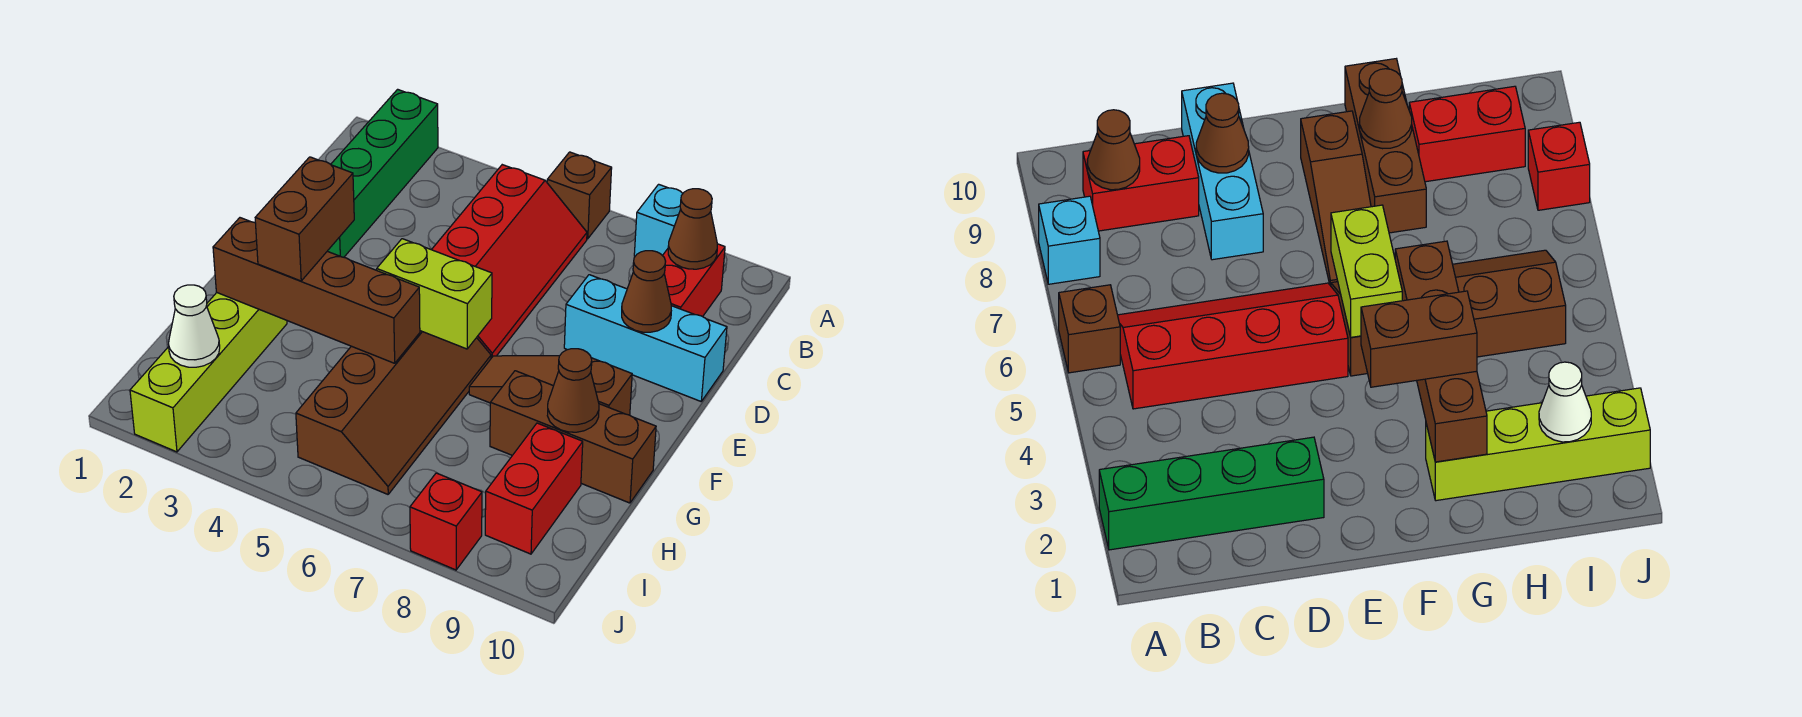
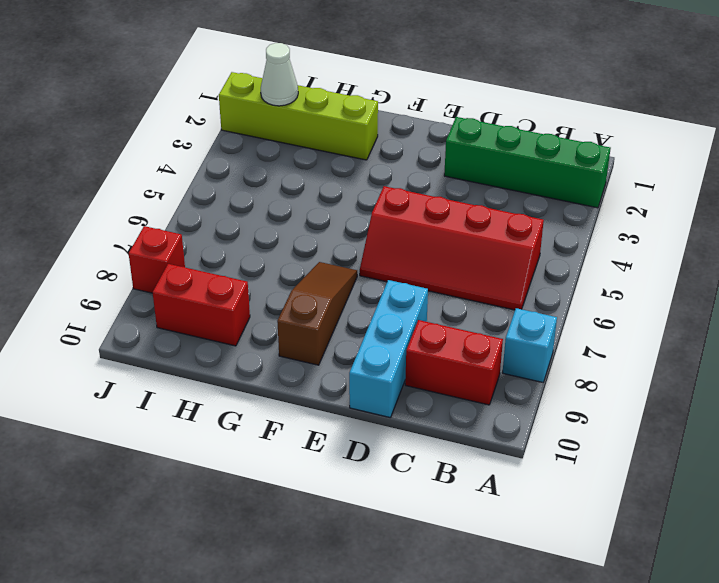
none -> brown brick A6 level 1
none -> brown slope F5:I6 level 1 top 5
none -> brown brick G8:G10 level 1

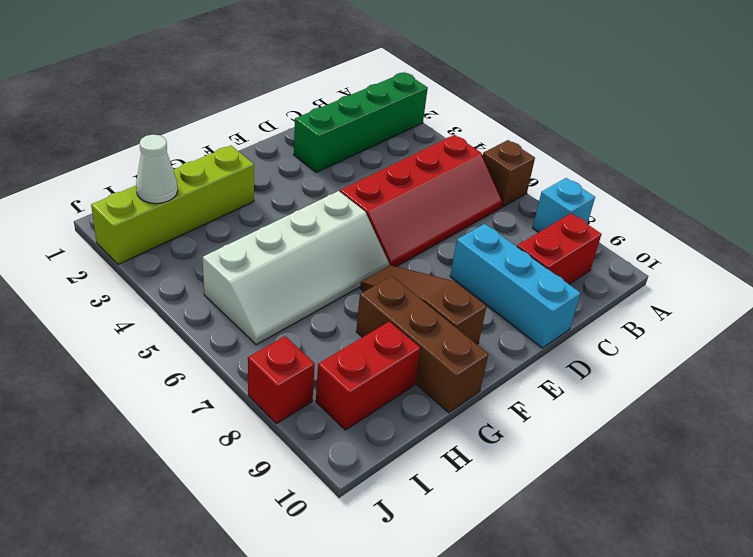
white slope F5:I6 level 1 top 5 -> brown slope F5:I6 level 1 top 5
none -> brown cone B9 level 2
none -> brown cone D9 level 2
none -> lime brick F5:F6 level 2

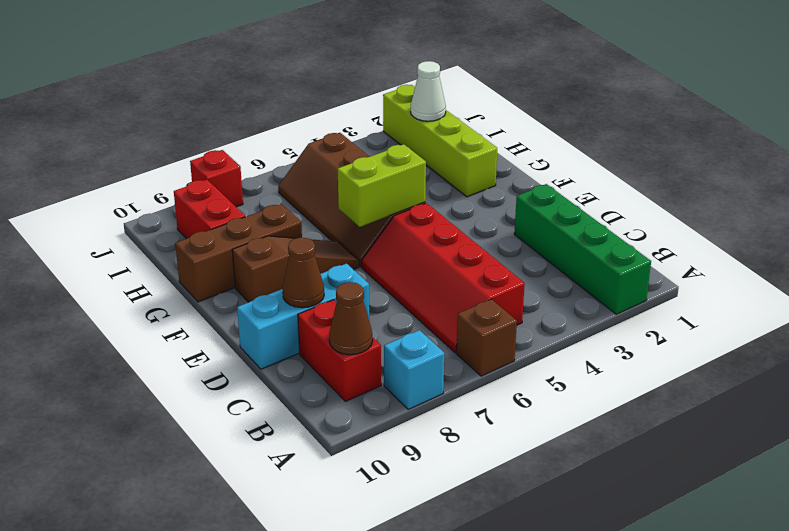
none -> brown brick G2:G5 level 2
none -> brown cone G9 level 2
none -> brown brick F3:G3 level 3

